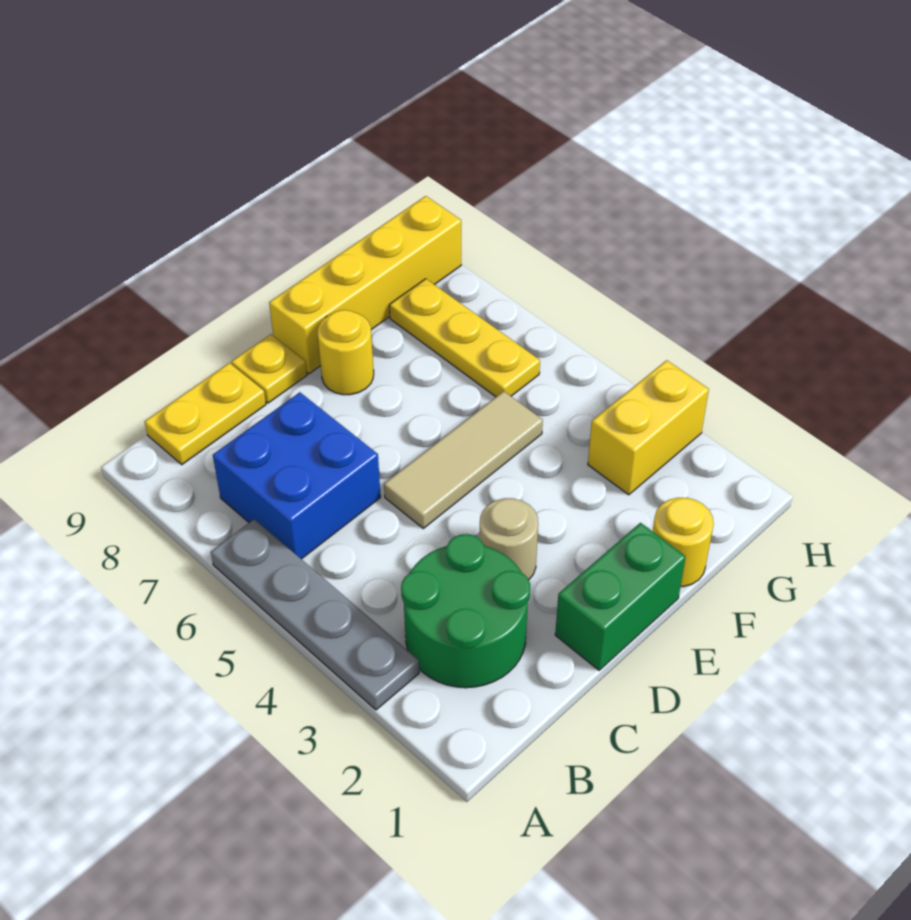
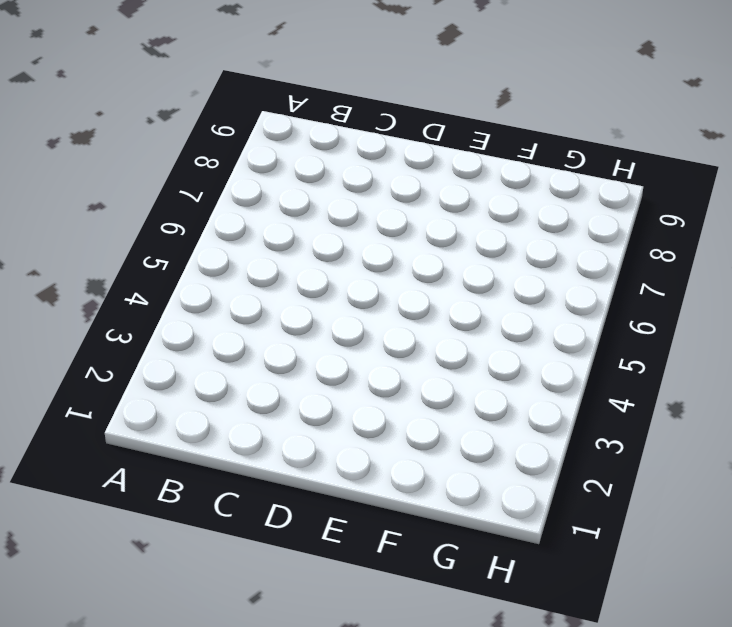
none -> grey plate A3:A6 level 1
none -> green round brick B2:C3 level 1
none -> blue brick B6:C7 level 1

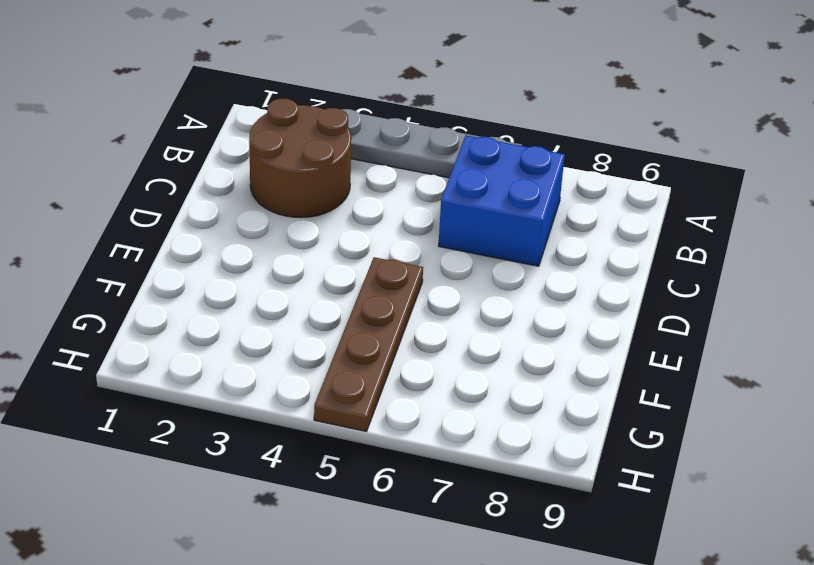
brown round brick B2:C3 level 1 -> green round brick B2:C3 level 1
brown plate E5:H5 level 1 -> tan tile D5:F5 level 1
none -> yellow plate B9:C9 level 1
none -> green brick D1:E1 level 1
none -> tan round brick D3 level 1

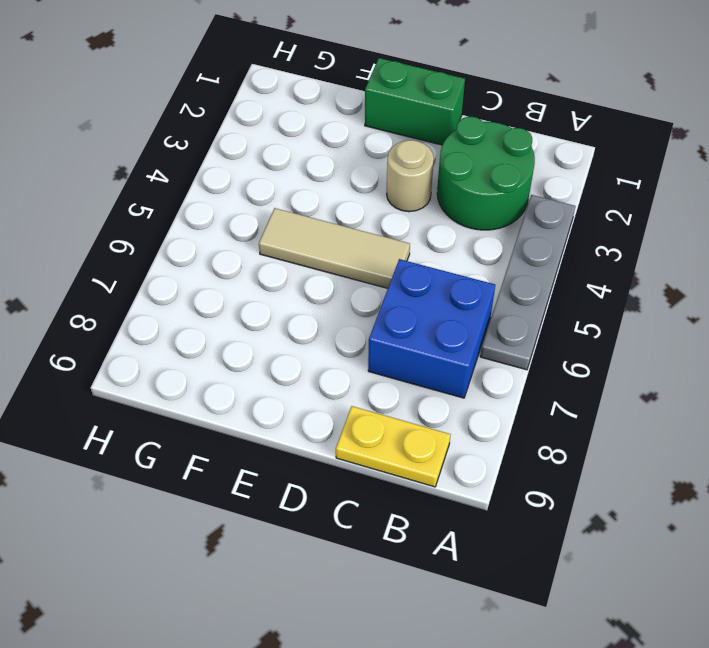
none -> yellow plate D9 level 1
none -> yellow round brick E8 level 1
none -> yellow brick E9:H9 level 1

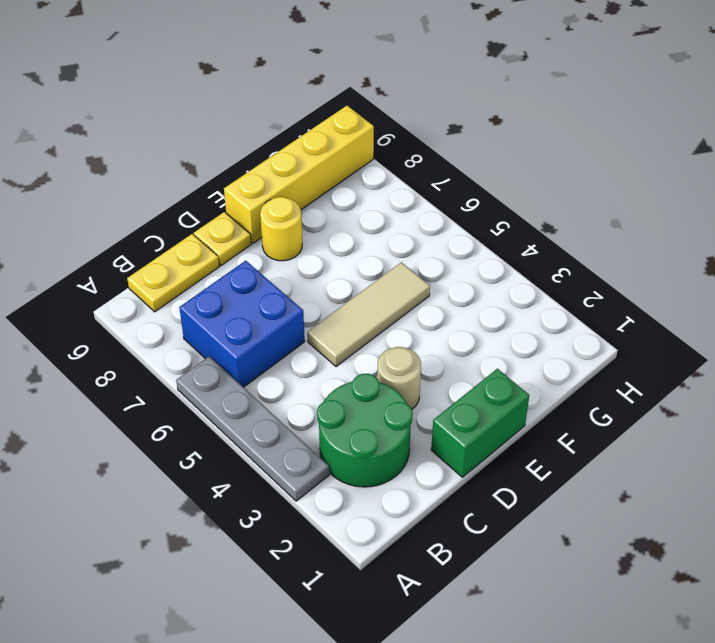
none -> yellow round brick F1 level 1
none -> yellow brick G3:H3 level 1
none -> yellow plate G6:G8 level 1

